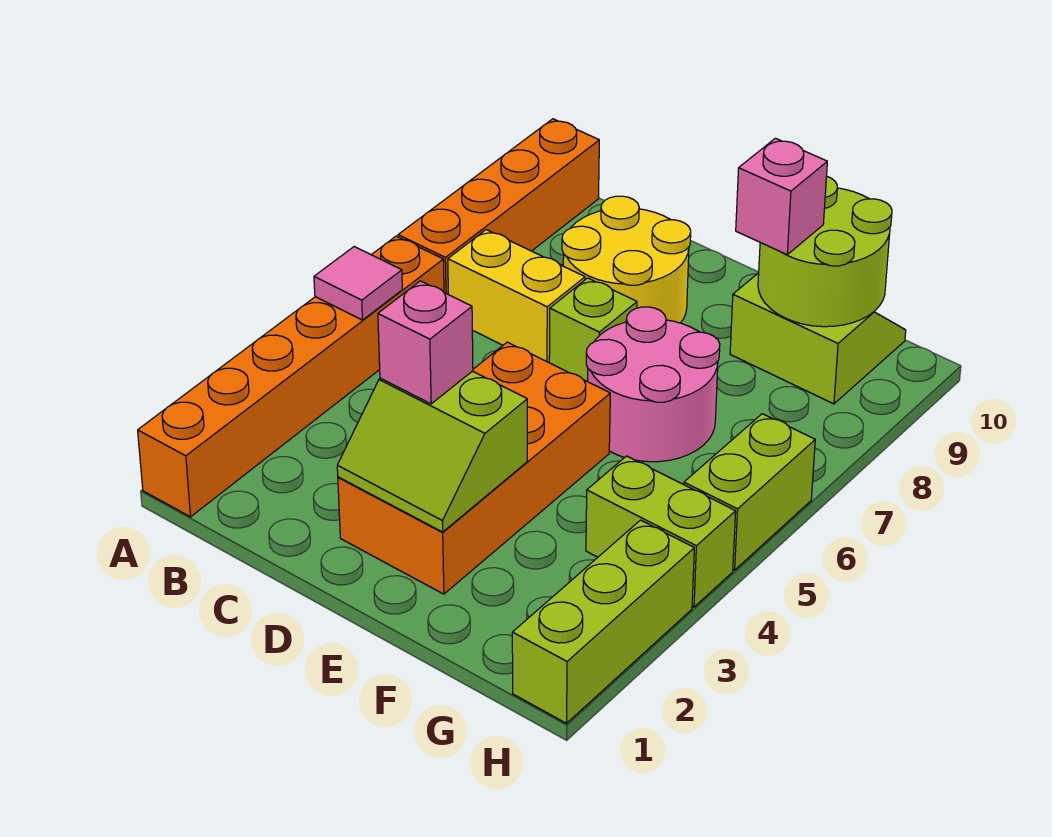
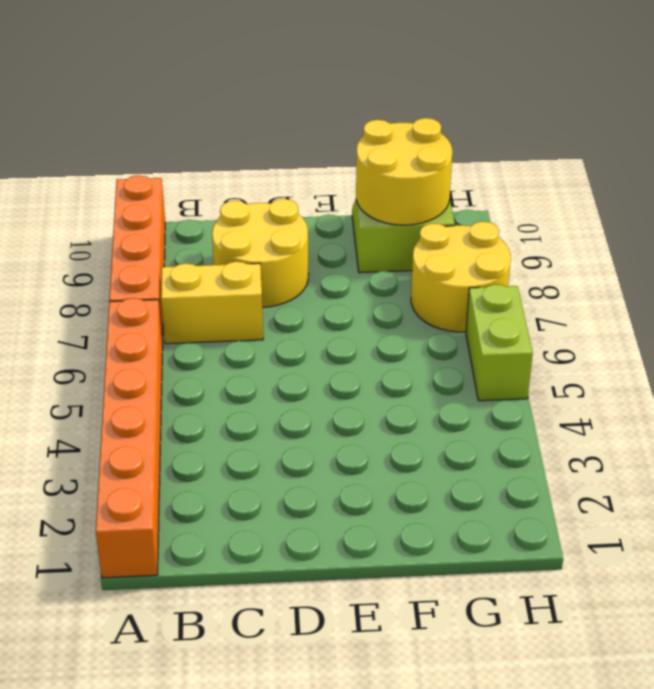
yellow round brick F9:G10 level 2 -> lime round brick F9:G10 level 2
yellow round brick G7:H8 level 1 -> none
none -> orange brick D2:E5 level 1
none -> lime brick D7 level 1
none -> pink round brick E6:F7 level 1

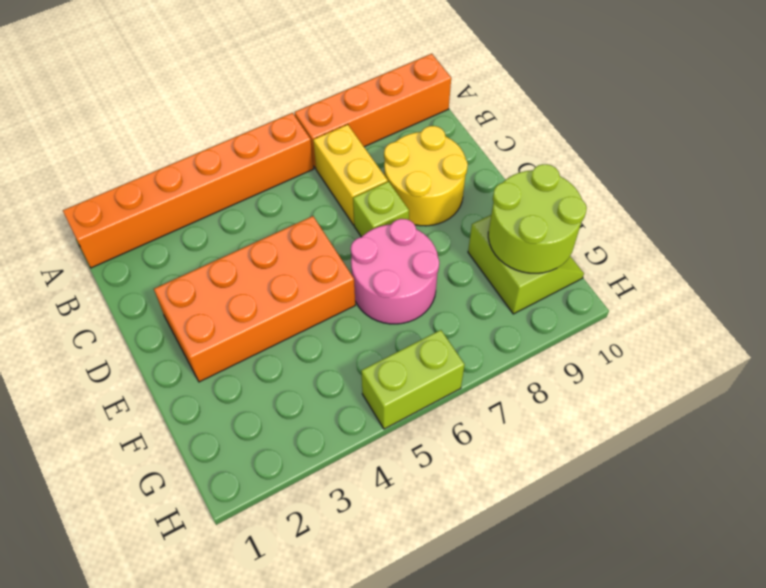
none -> lime brick G4:H4 level 1
none -> lime brick H1:H3 level 1
none -> pink tile A5 level 2

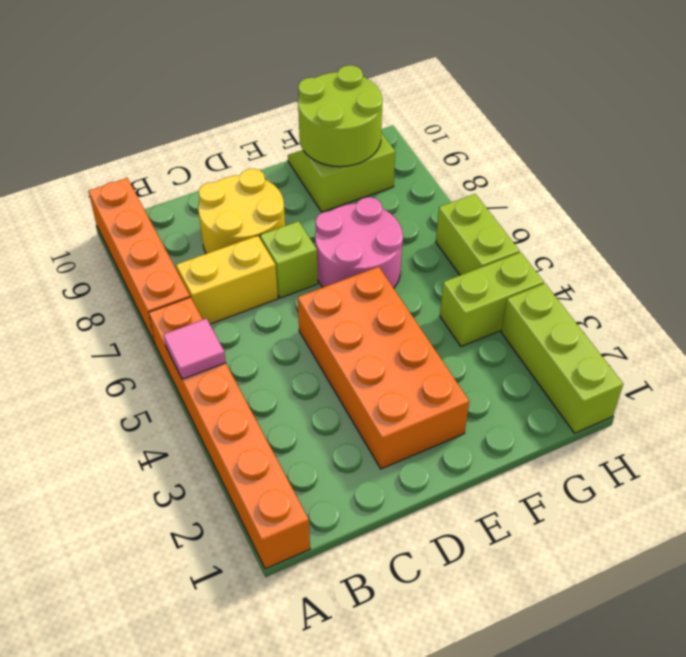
none -> lime slope D2:E3 level 2 top 3
none -> pink brick D3 level 3
none -> pink brick F9 level 3

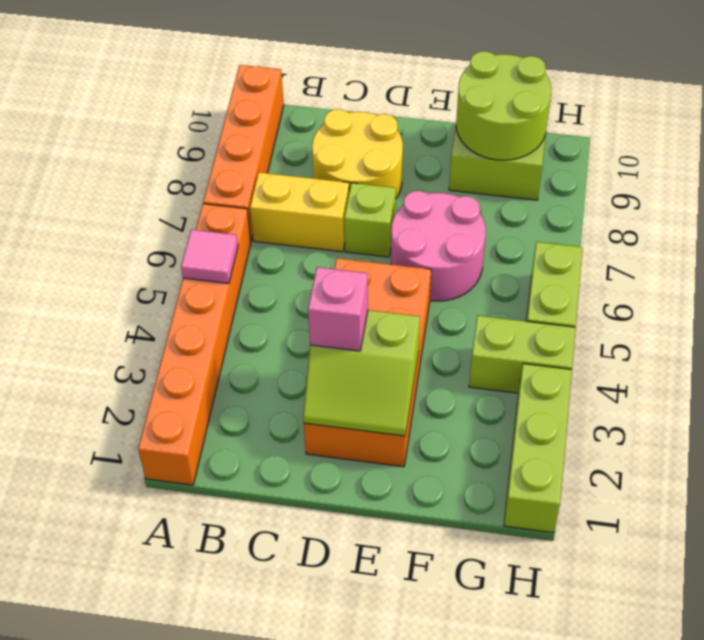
none -> pink brick F9 level 3

